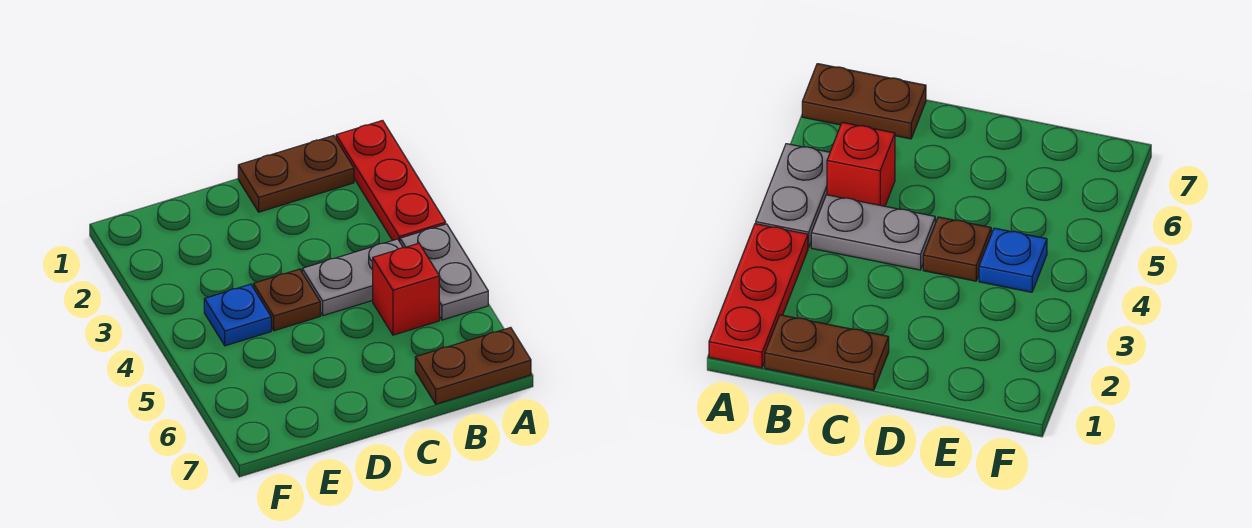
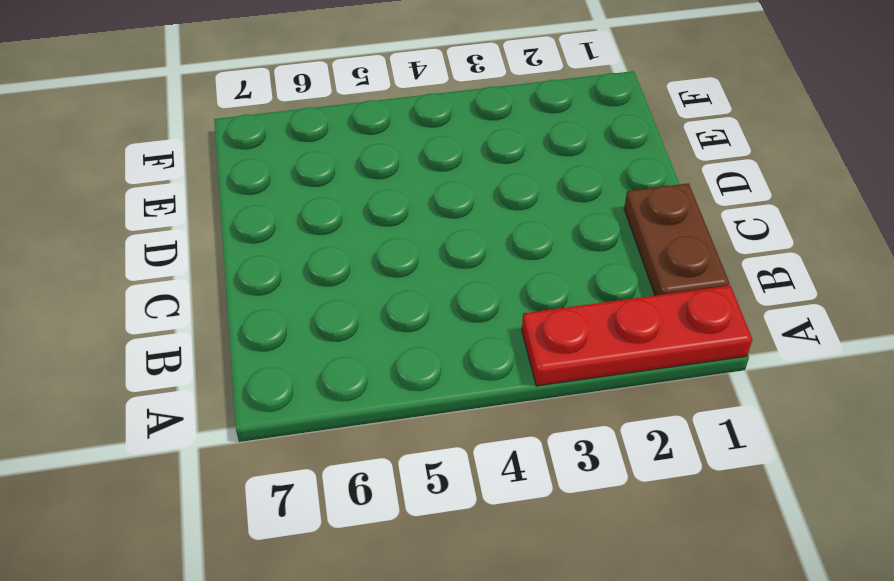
none -> grey plate A4:A5 level 1
none -> brown plate A7:B7 level 1

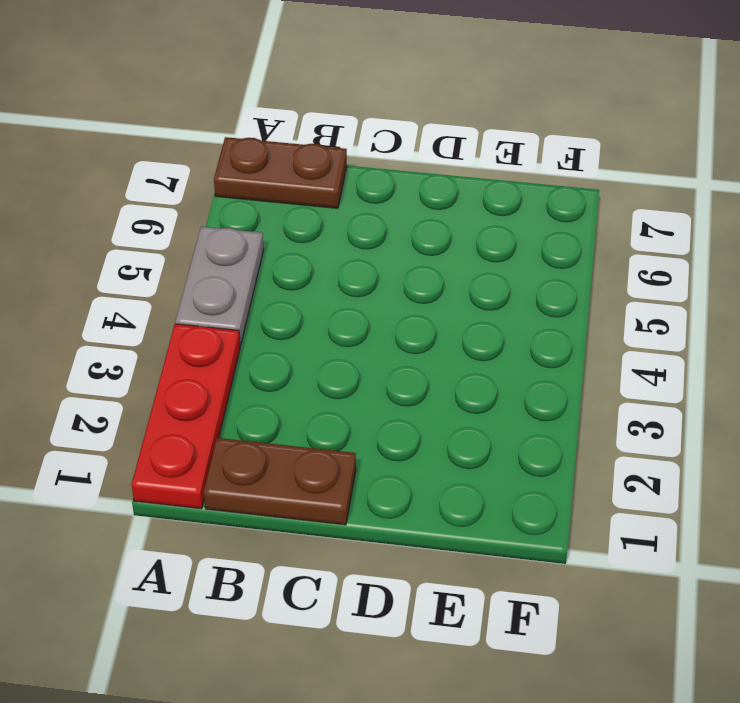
none -> grey plate B4:C4 level 1
none -> red brick B5 level 1

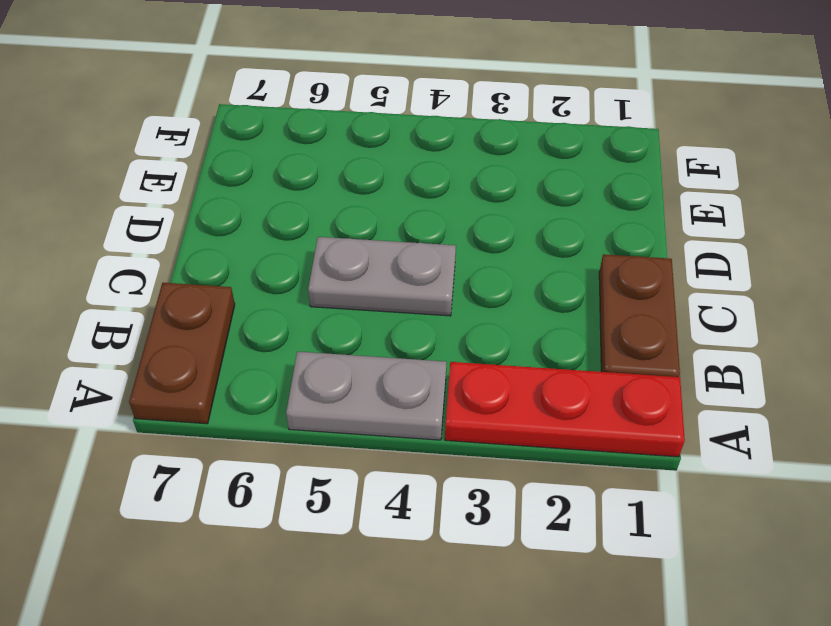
grey plate C4:C5 level 1 -> grey plate B4:C4 level 1
none -> red brick B5 level 1
none -> brown plate D4 level 1

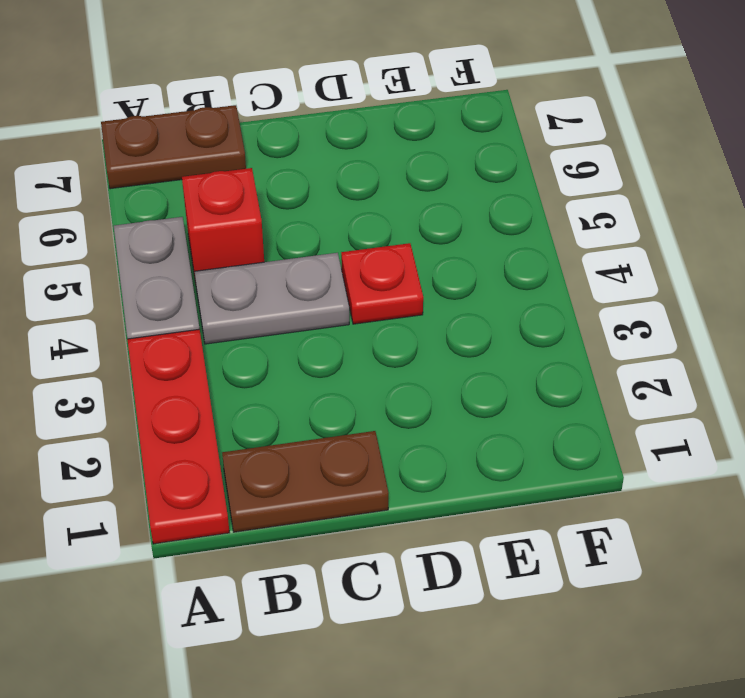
red plate D4 level 1 -> brown plate D4 level 1
none -> blue plate E4 level 1

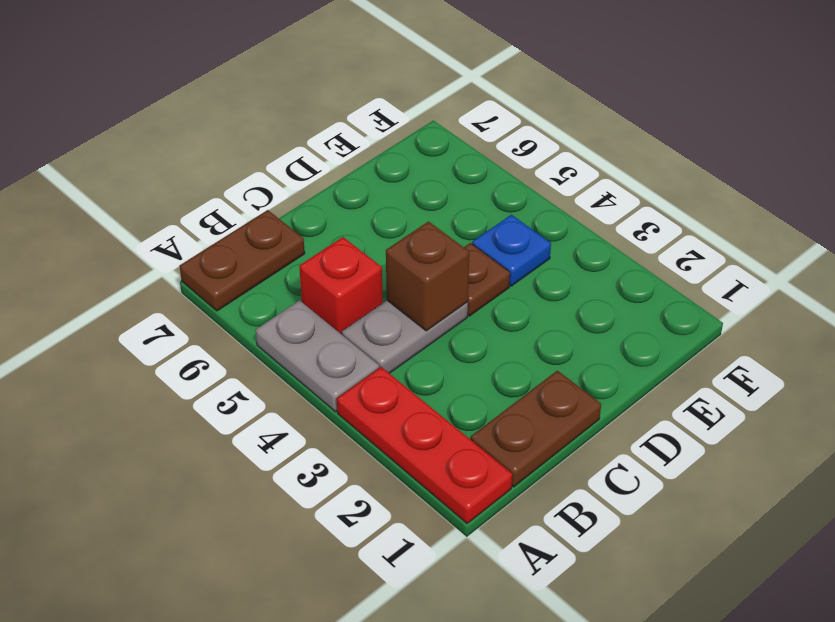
brown brick C4 level 2 -> none

